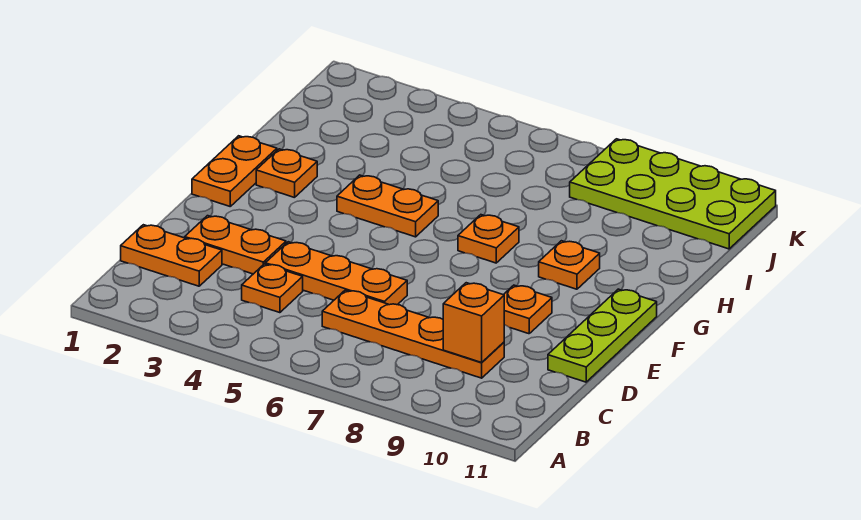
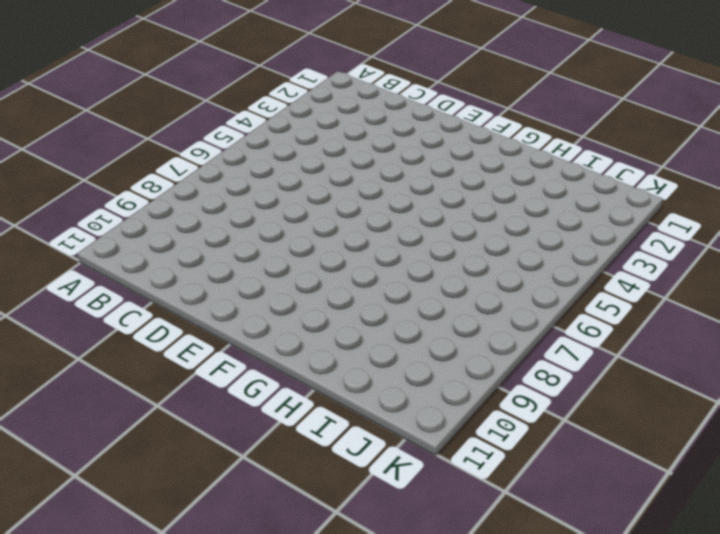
none -> orange plate C1:C2 level 1
none -> orange plate C4 level 1
none -> orange plate C6:C9 level 1

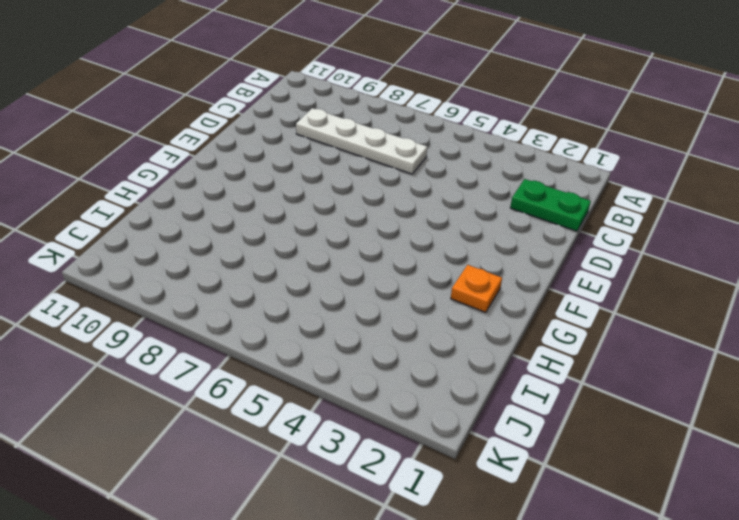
green plate C1:C2 level 1 -> orange plate C1:C2 level 1
white plate C6:C9 level 1 -> orange plate C6:C9 level 1
none -> orange plate C4 level 1
none -> orange plate D2:D3 level 1
none -> orange plate D4:D6 level 1

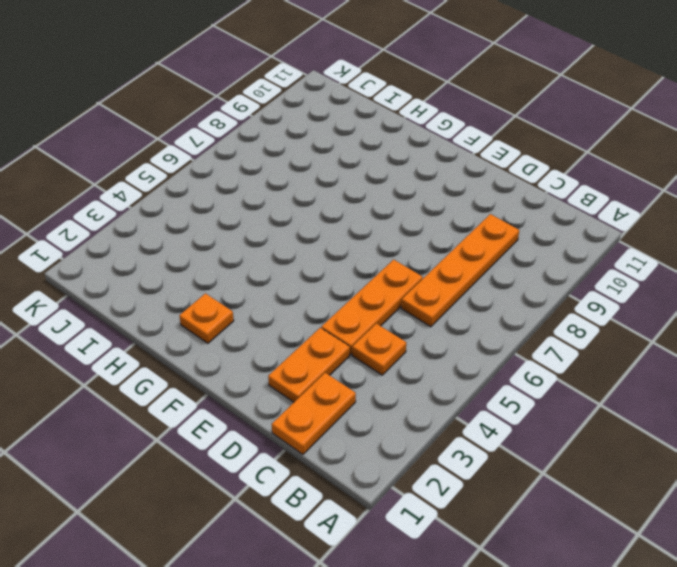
none -> lime plate D11:F11 level 1
none -> orange plate E9 level 1
none -> orange plate F1:G1 level 1

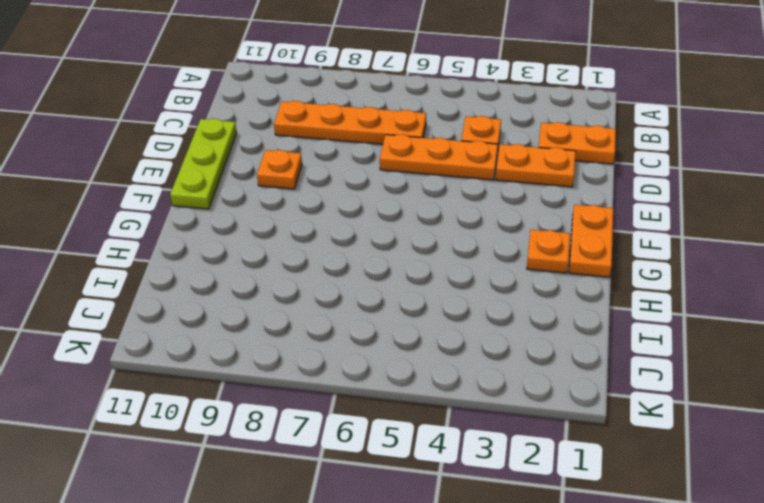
none -> orange plate G4:G5 level 1
none -> orange plate G7 level 1
none -> orange plate G9 level 1

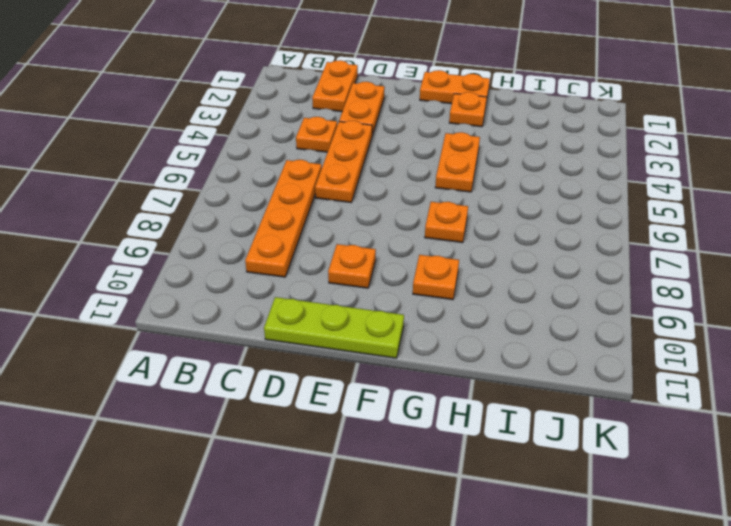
none -> lime plate J8:K11 level 1
none -> orange brick C9 level 2

